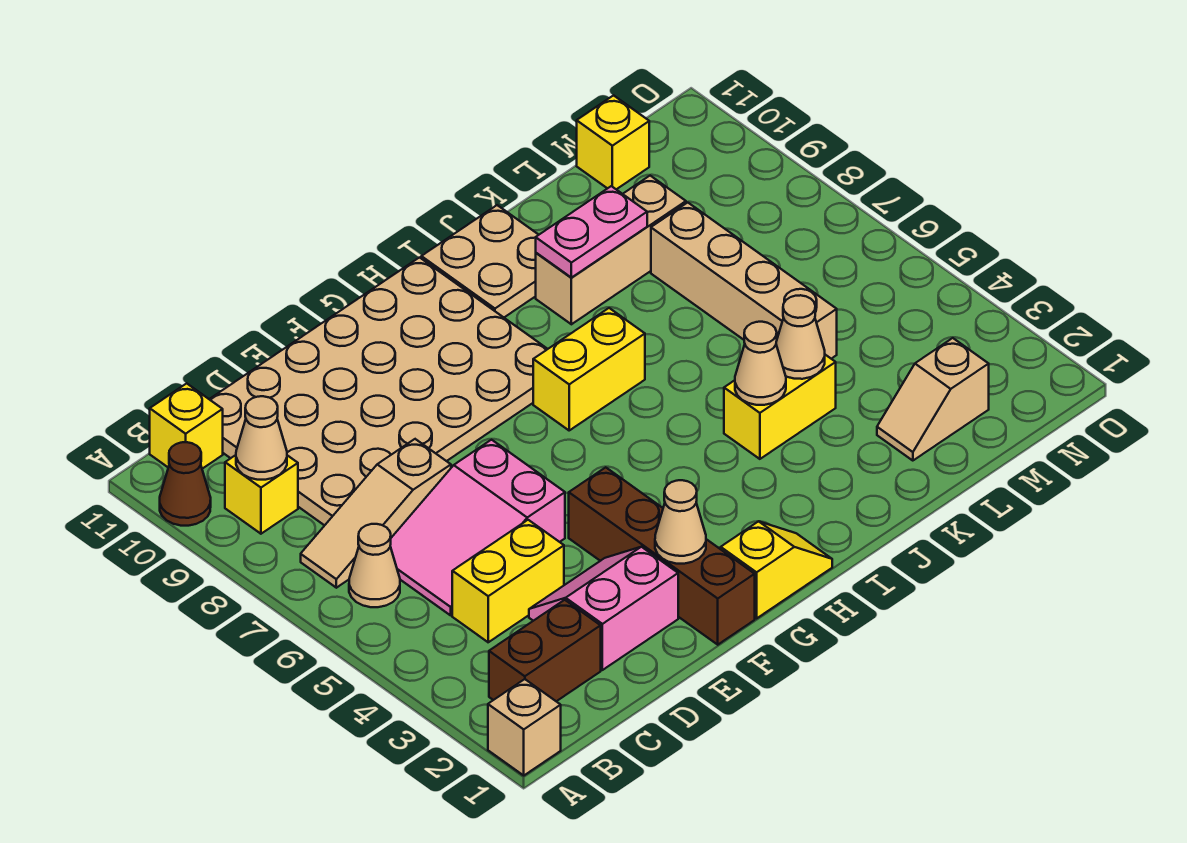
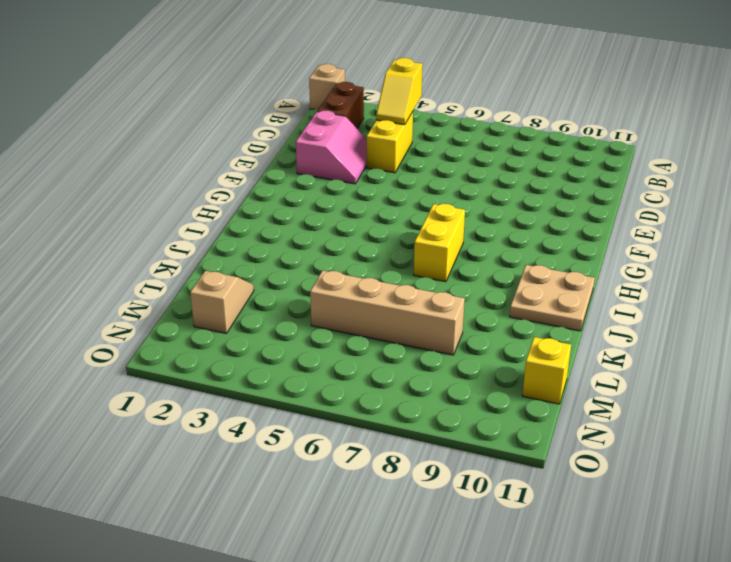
yellow slope B4:C4 level 2 top B -> yellow slope G1:H1 level 1 top G
none -> brown cone A10 level 1
none -> tan cone B6 level 1
none -> tan slope B7:D7 level 1 top D

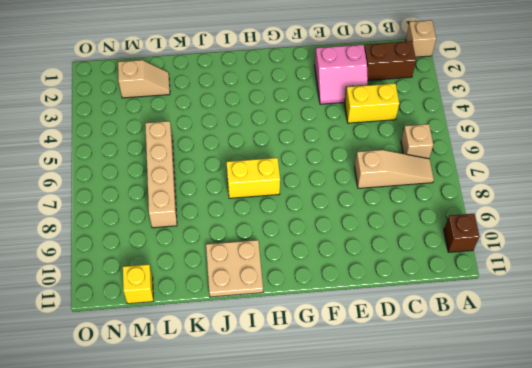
brown brick A10 level 1 -> brown cone A10 level 1
tan brick B6 level 1 -> tan cone B6 level 1
none -> yellow brick B9 level 1
none -> yellow brick B11 level 1
none -> pink slope C5:E6 level 1 top E

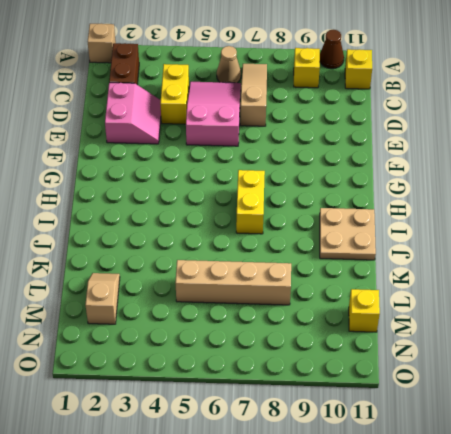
none -> tan plate C8:H11 level 1
none -> brown brick F1:F4 level 1
none -> yellow slope G1:H1 level 1 top G

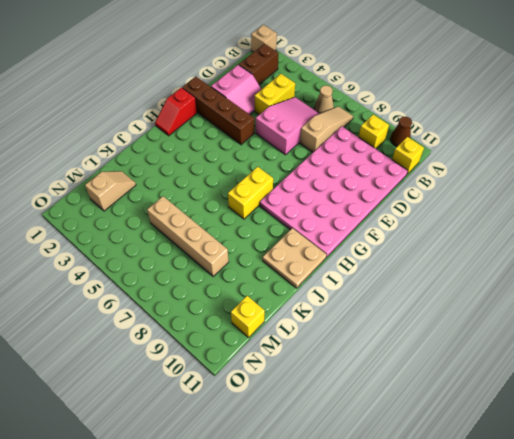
pink plate C8:H11 level 1 -> tan plate C8:H11 level 1
red slope G1:H1 level 1 top G -> yellow slope G1:H1 level 1 top G
none -> yellow brick J4:K4 level 1
none -> tan brick J9:L9 level 1
none -> tan cone B9 level 2

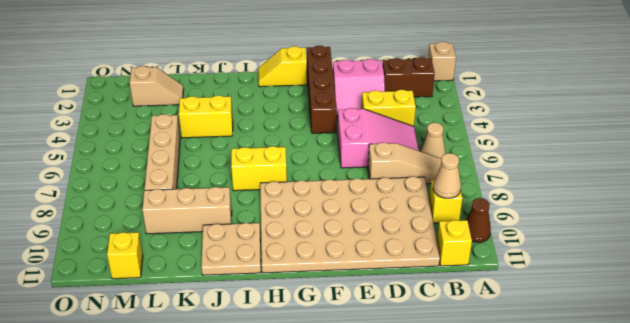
none -> tan cone F2 level 2
none -> tan cone J4 level 2
none -> pink plate J9:K9 level 2

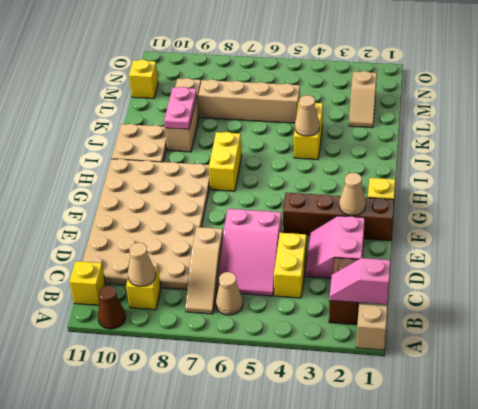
pink slope B1:B2 level 2 top 1 -> none
none -> tan cone K4 level 2

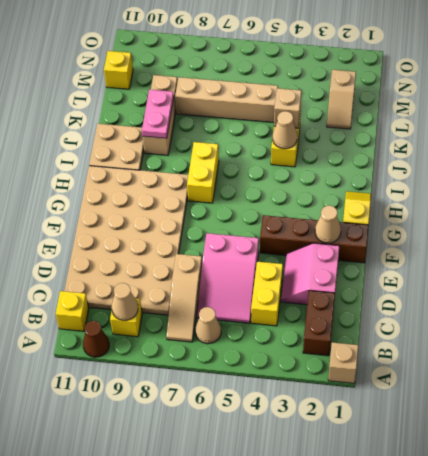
tan brick K4 level 2 -> tan cone K4 level 2

